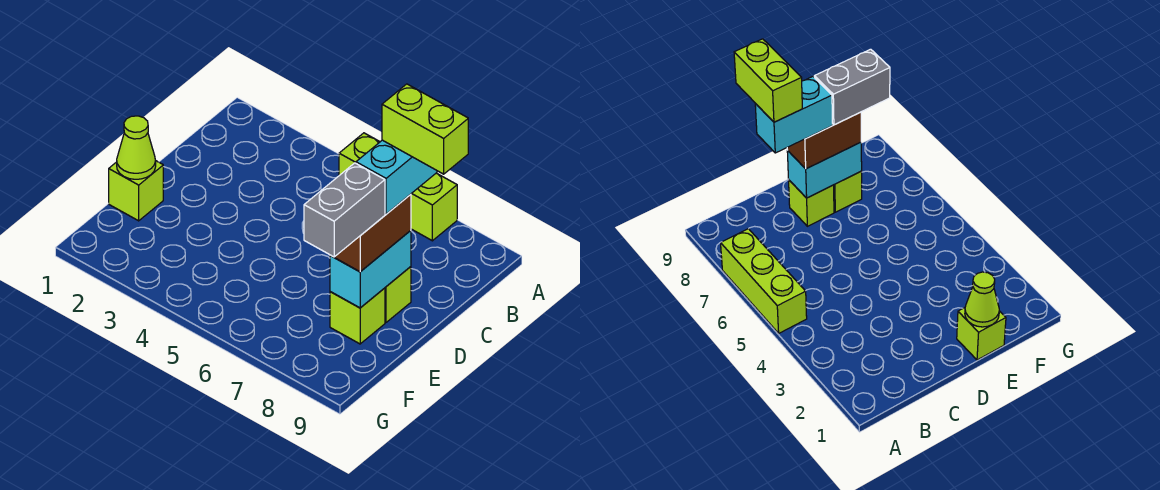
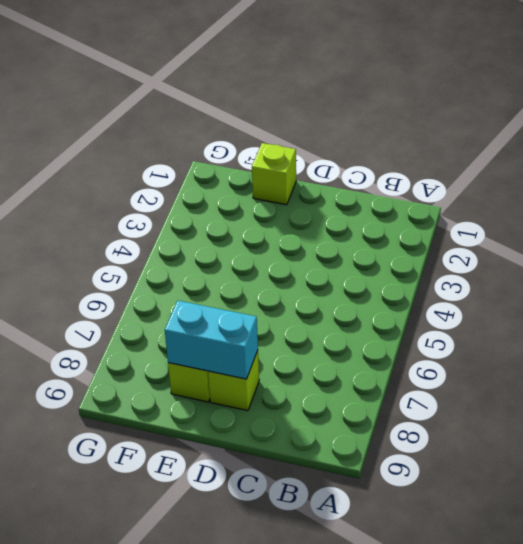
none -> lime brick A5:A7 level 1
none -> lime cone E1 level 2

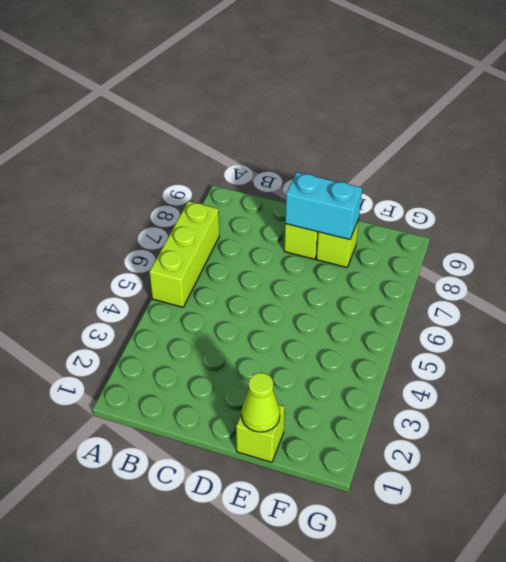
none -> brown brick D8:E8 level 3
none -> cyan brick C8:D8 level 4

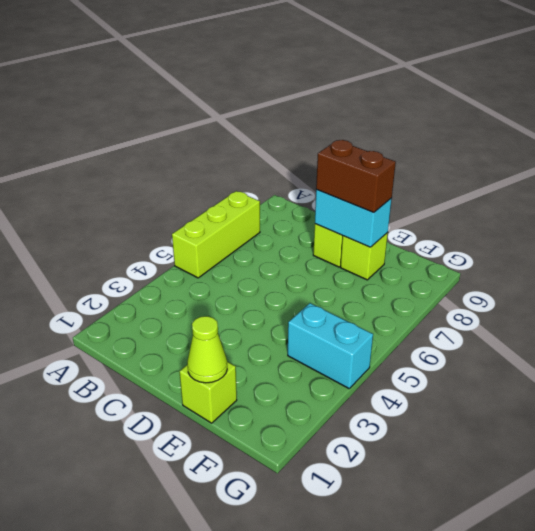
cyan brick F4:G4 level 1 -> cyan brick C8:D8 level 4
none -> grey brick E8:F8 level 4
none -> lime brick C8:C9 level 5

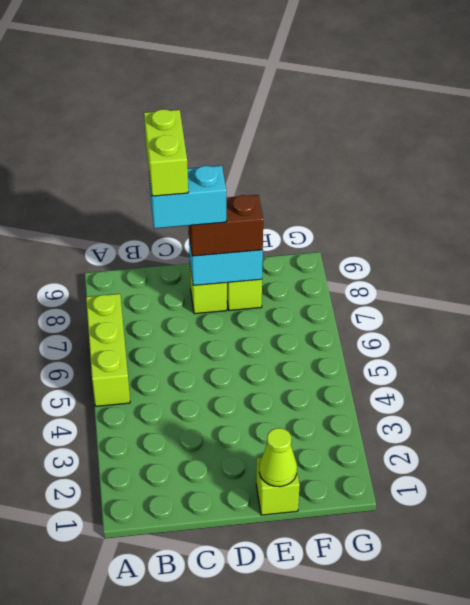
none -> grey brick E8:F8 level 4

